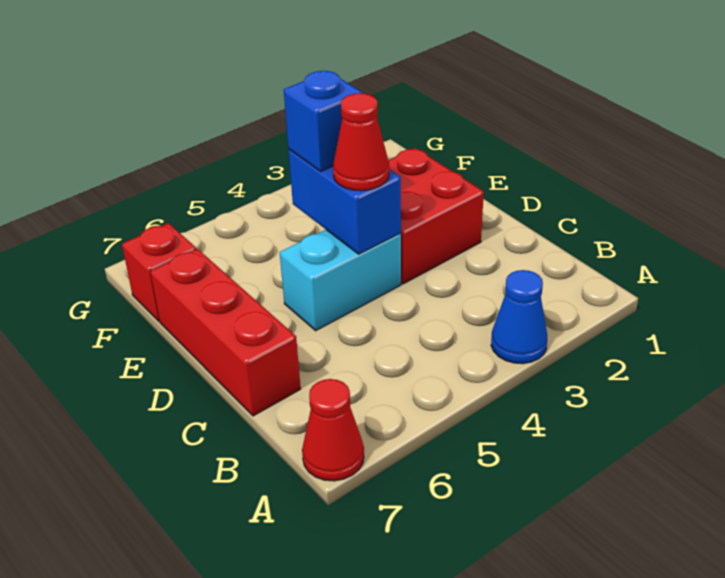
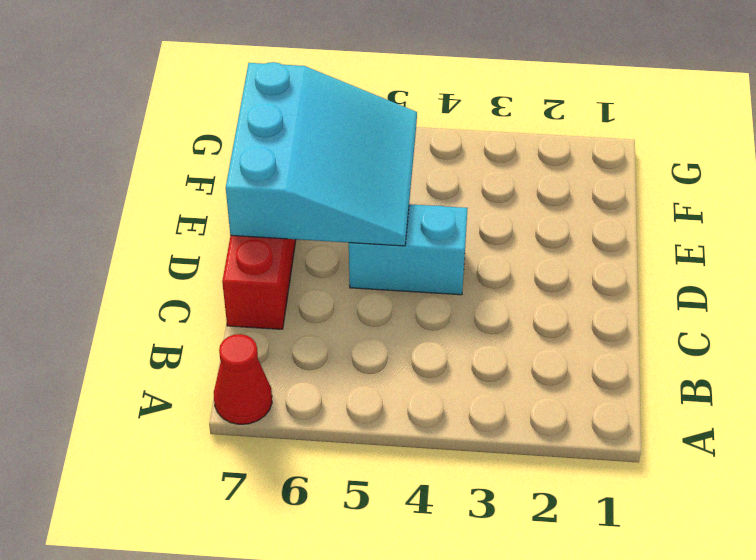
cyan slope D5:F7 level 2 top 7 -> none
none -> blue cone A3 level 1
none -> red brick D2:E3 level 1

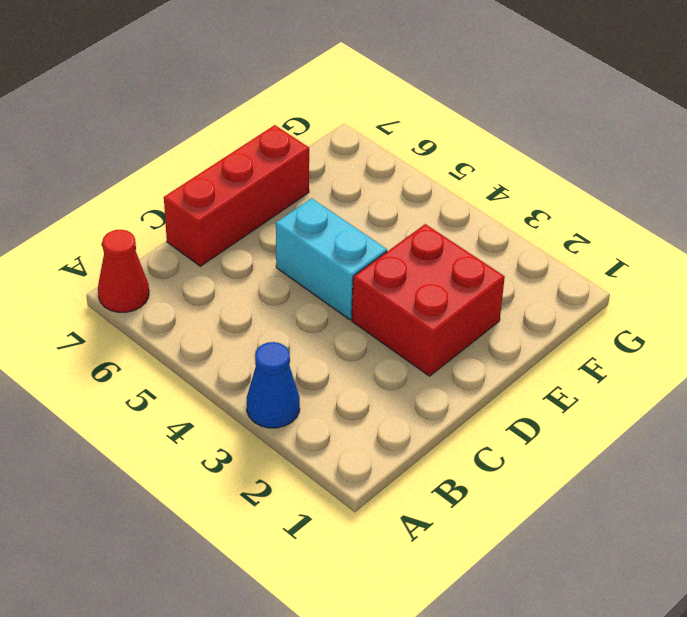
none -> red brick F7 level 1
none -> blue brick D4:E4 level 2

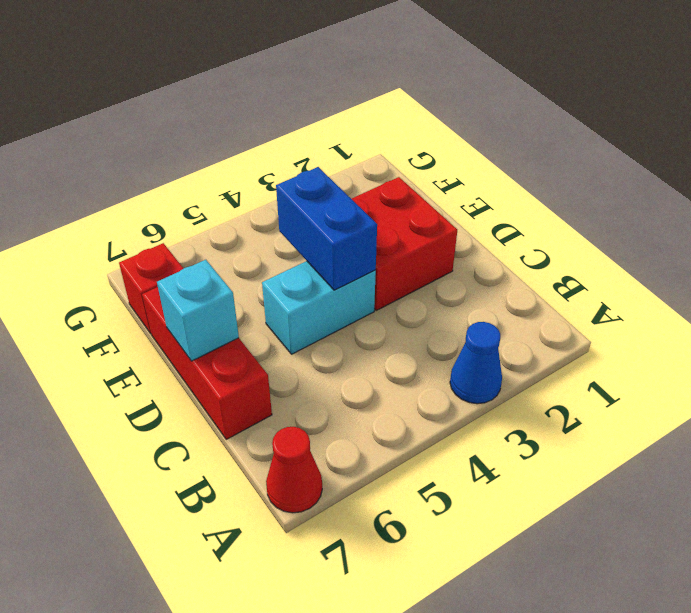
cyan brick D7 level 2 -> none
none -> red cone D4 level 3
none -> blue brick E4 level 3

